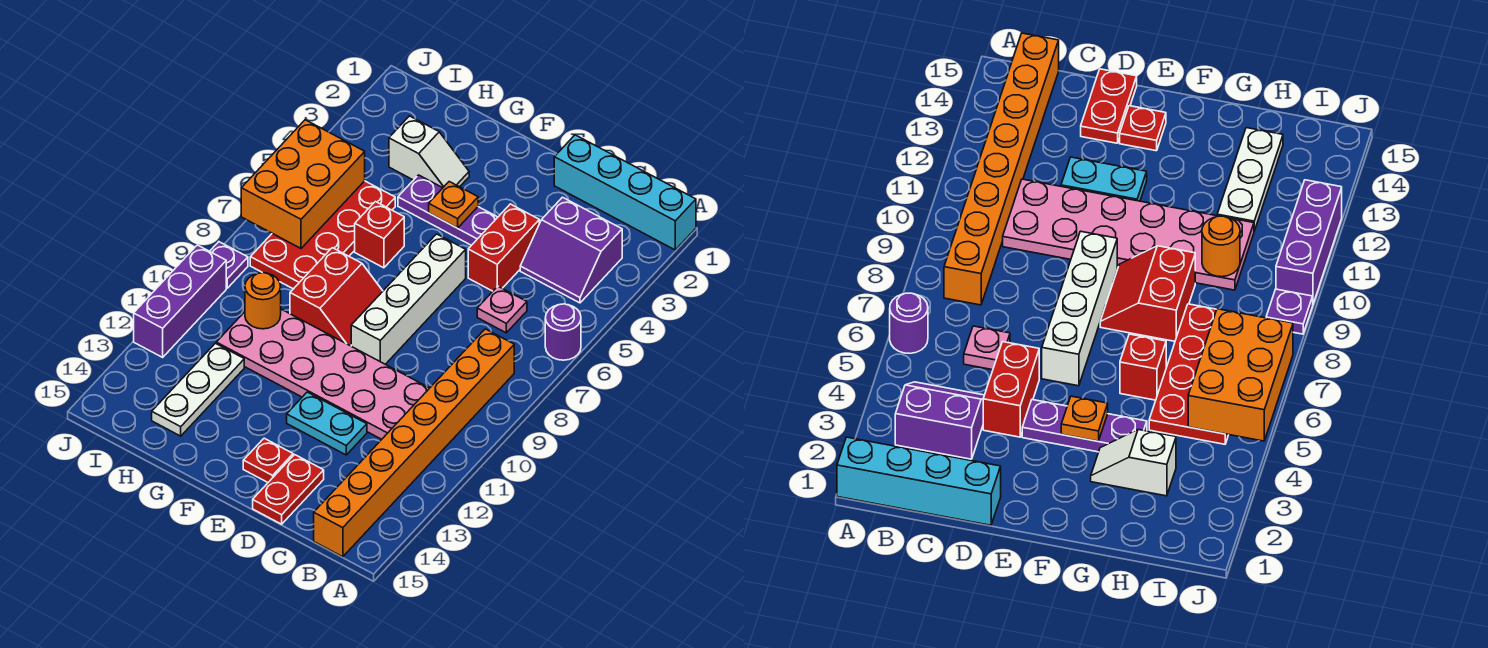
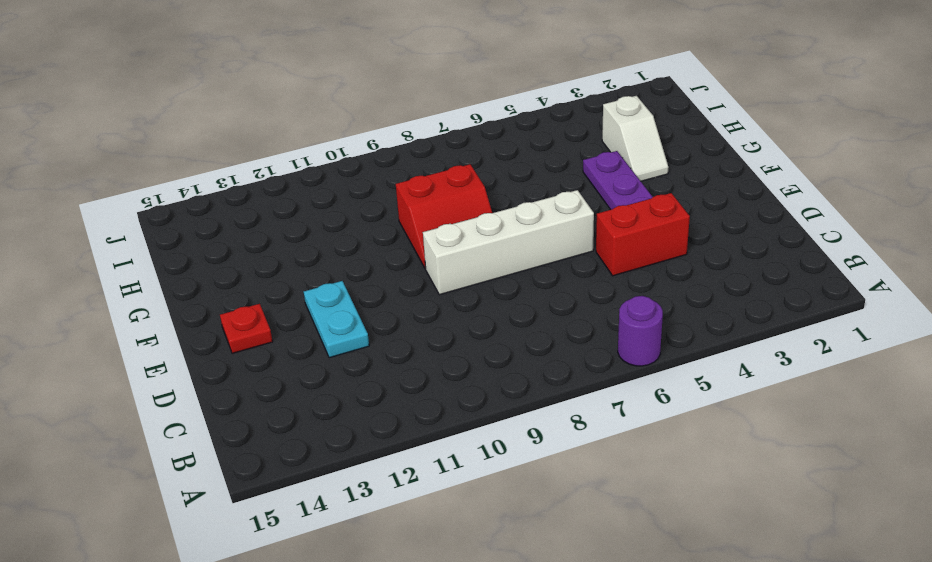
none -> cyan brick A1:D1 level 1
none -> purple slope B3:C4 level 1 top 3
none -> orange brick B8:B15 level 1

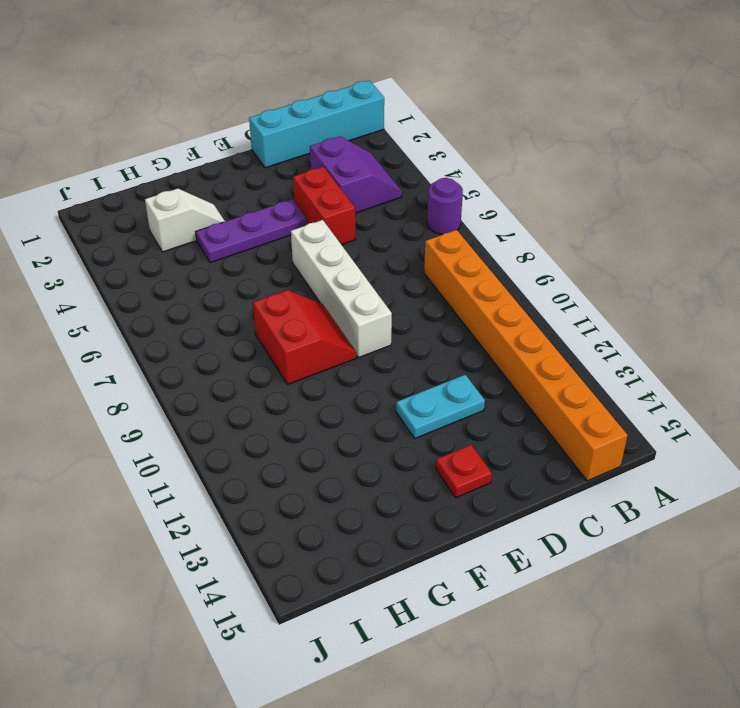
purple slope B3:C4 level 1 top C -> purple slope B3:C4 level 1 top 3
none -> pink plate C6 level 1
none -> pink plate C10:H11 level 1
none -> red plate D14:D15 level 1

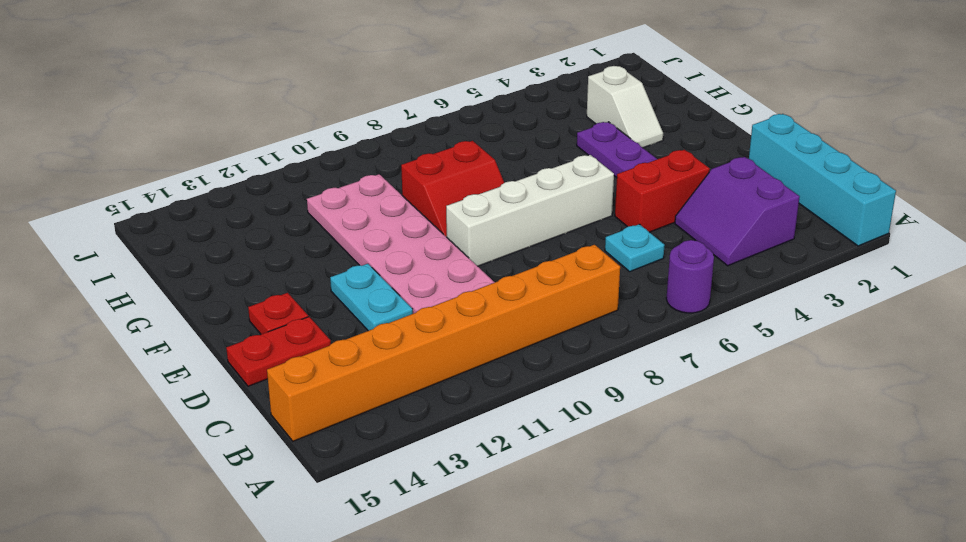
cyan plate C6 level 1 -> pink plate C6 level 1
none -> red brick G6 level 1
none -> red plate H5:I8 level 1
none -> white plate H12:H14 level 1

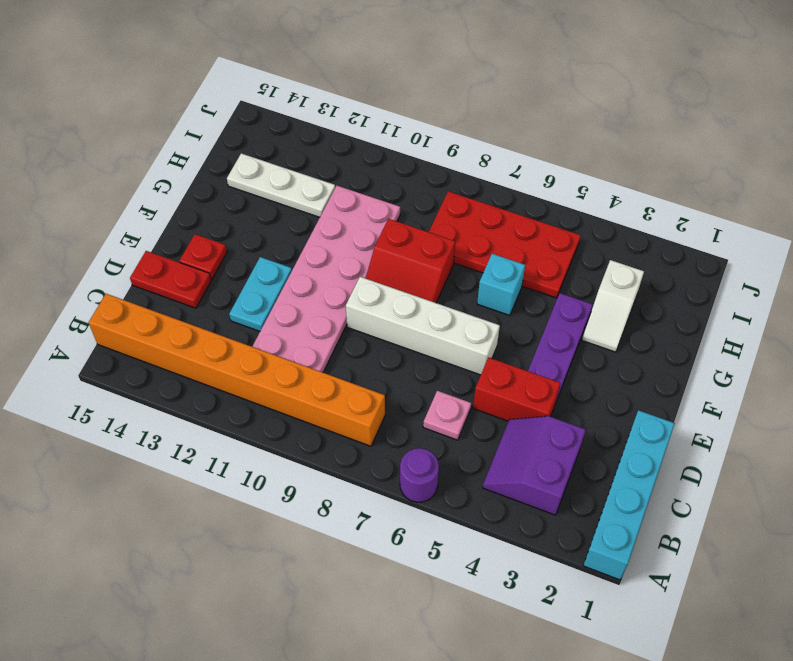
cyan brick G6 level 1 -> red brick G6 level 1
none -> purple plate J9 level 1
none -> purple brick J10:J12 level 1
none -> orange plate F4 level 2

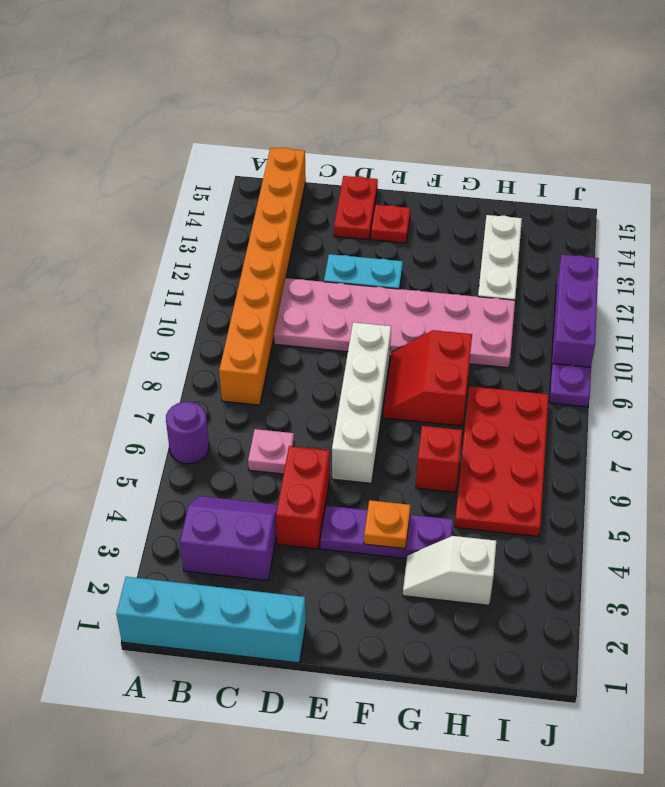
none -> orange round brick H10 level 2
none -> orange brick I5:J7 level 2

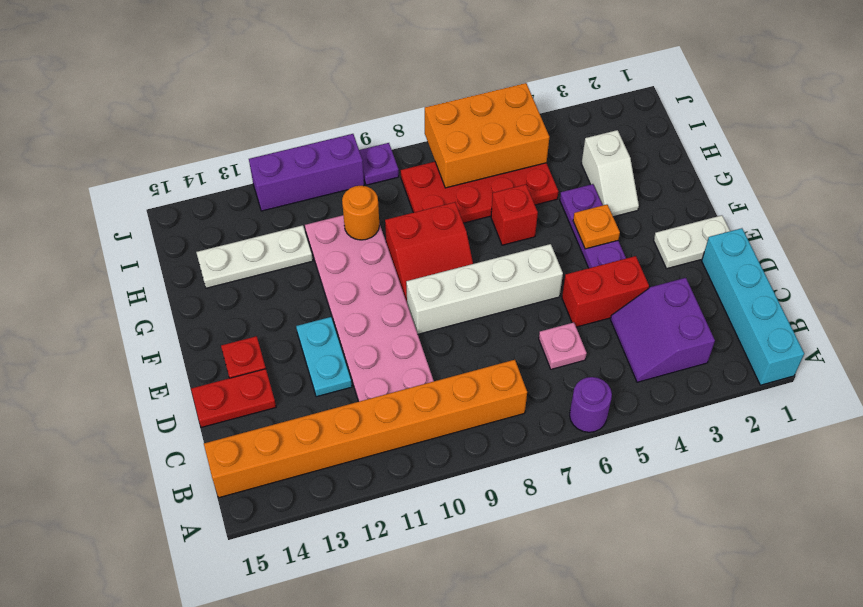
white plate E1:E2 level 1 -> none

